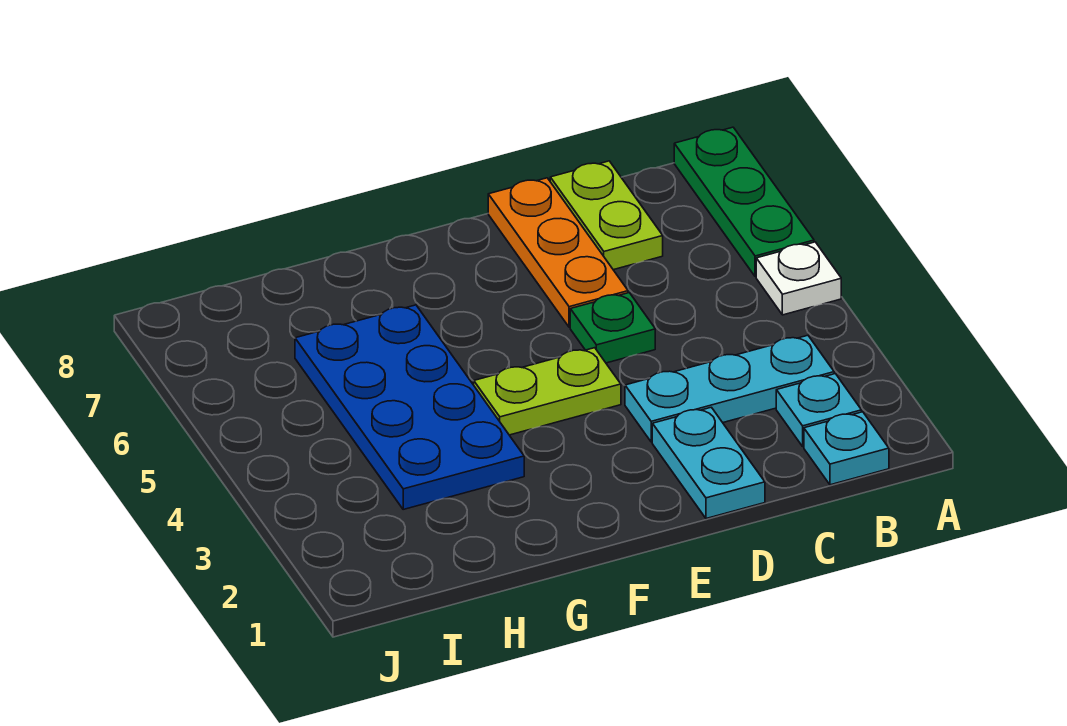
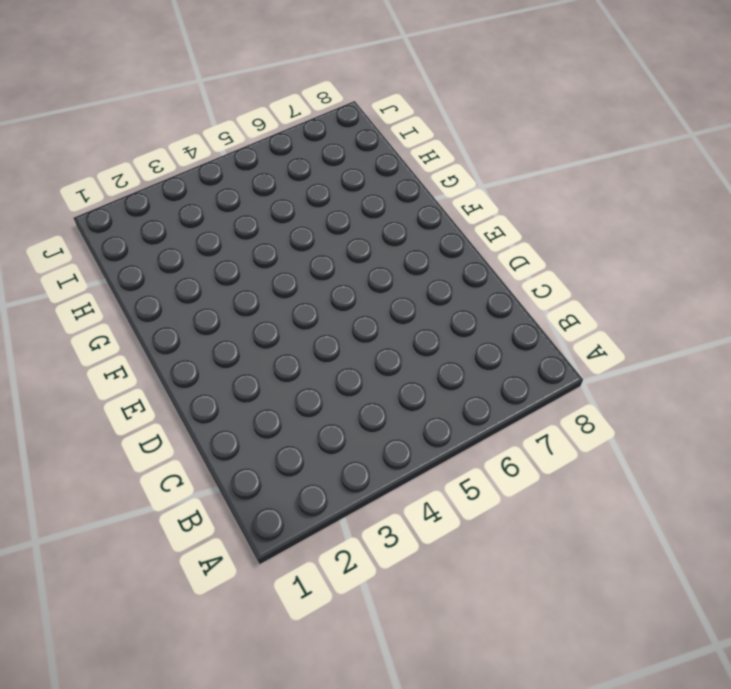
none -> white plate A5 level 1
none -> green plate A6:A8 level 1

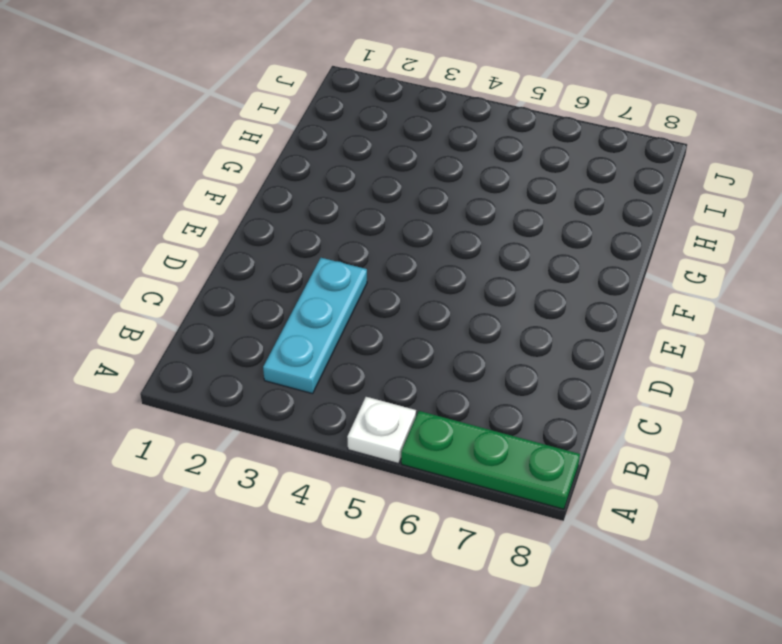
none -> cyan plate B1 level 1
none -> cyan plate B2 level 1

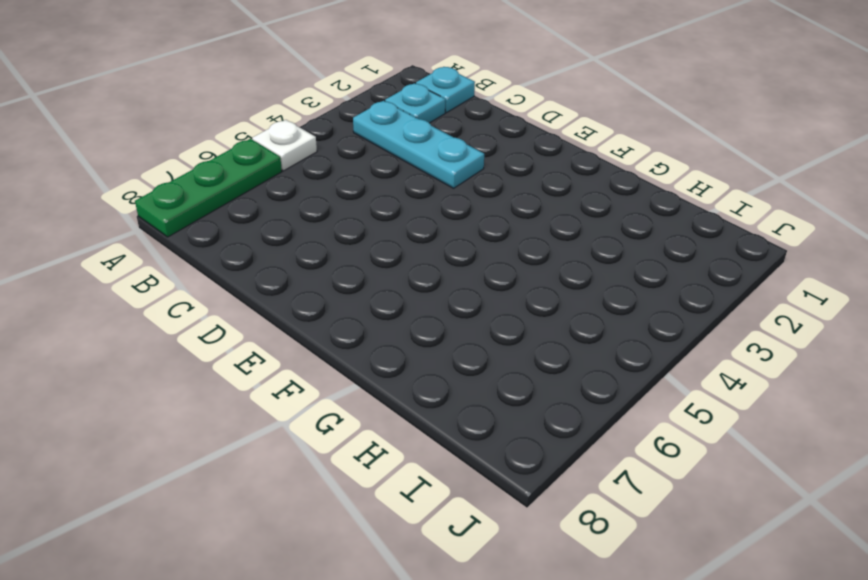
none -> lime plate C7:C8 level 1
none -> cyan plate D1:D2 level 1

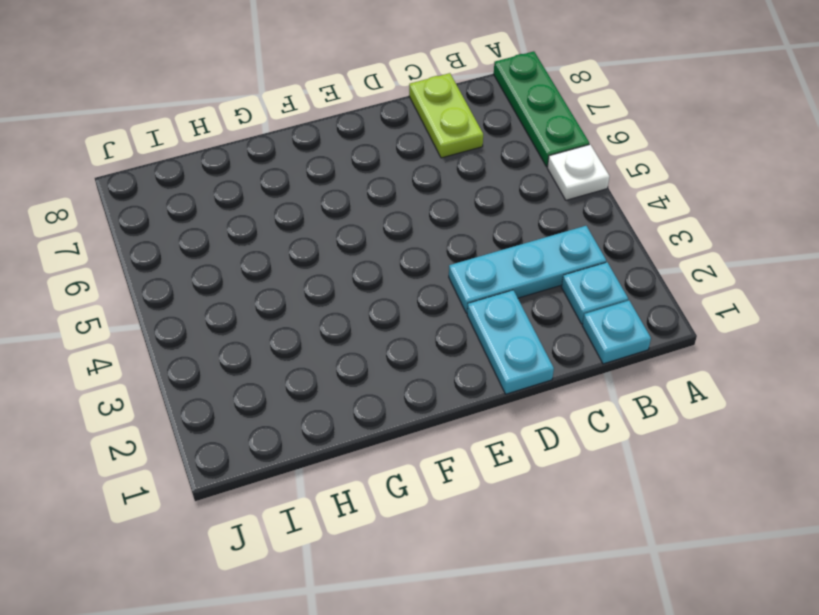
none -> green plate D5 level 1
none -> orange plate D6:D8 level 1

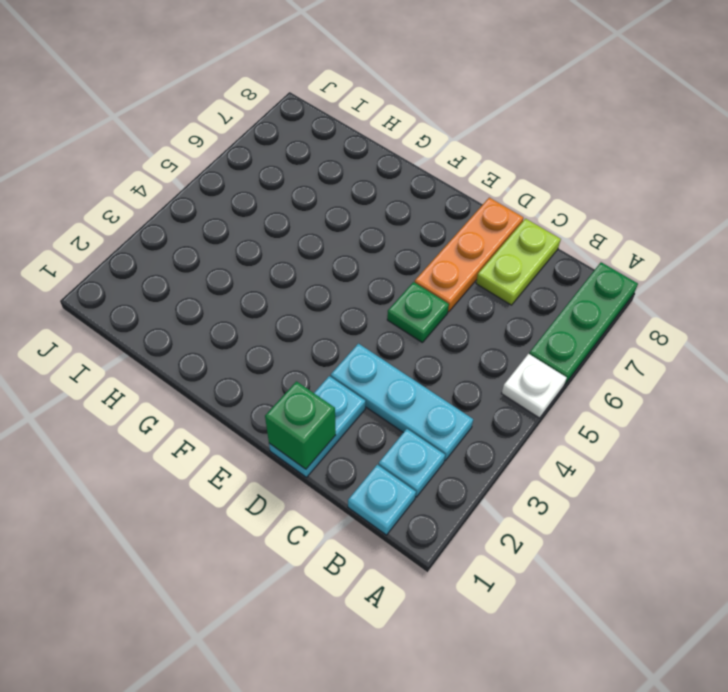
green brick D1 level 2 -> none
none -> lime plate E4:F4 level 1
none -> blue plate G3:H6 level 1

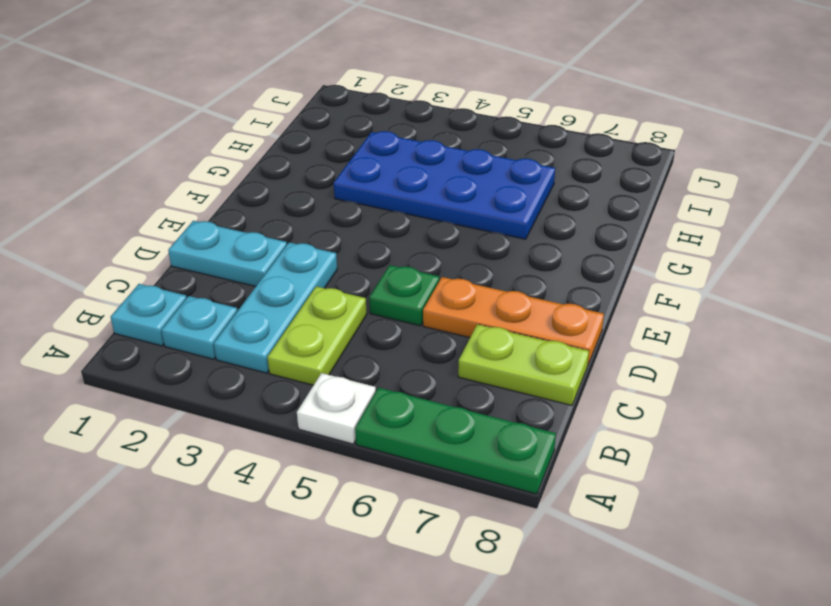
lime plate B4:C4 level 1 -> lime plate E4:F4 level 1

